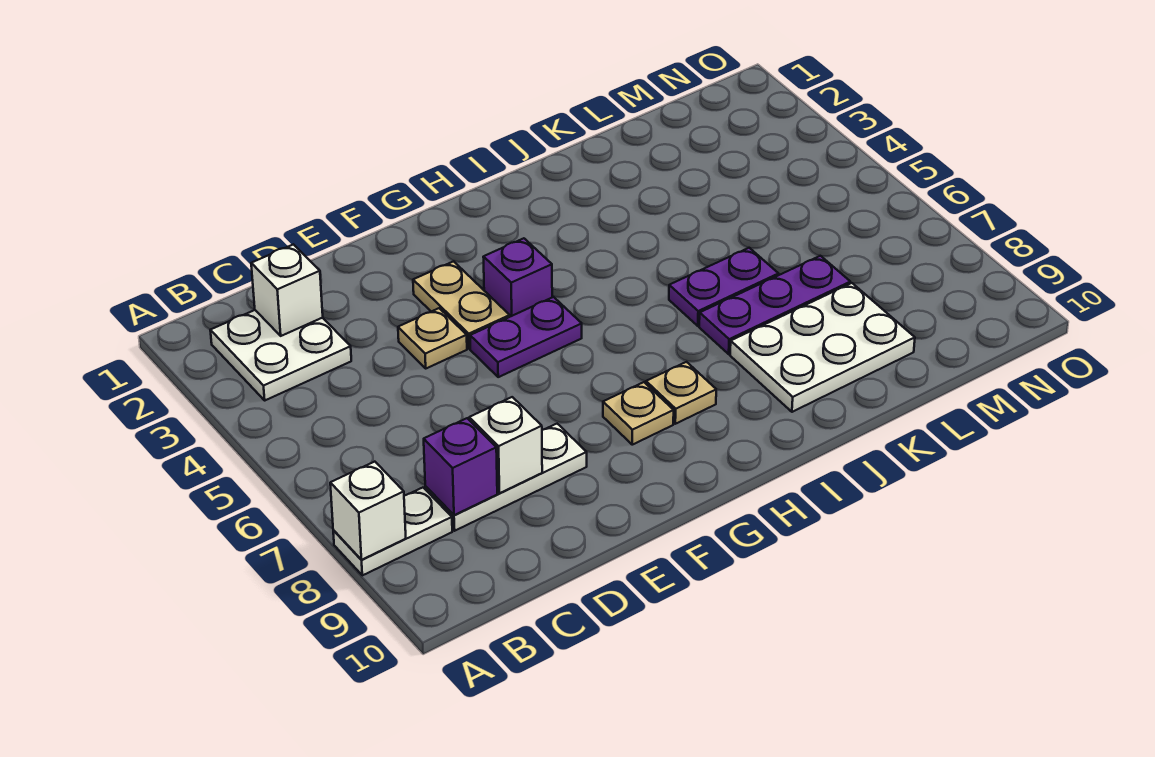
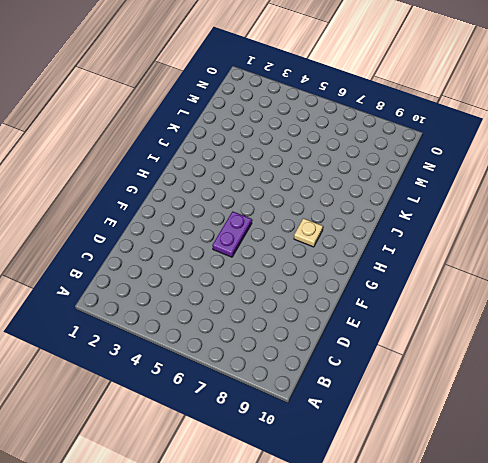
none -> white plate A8:B8 level 1
none -> white plate B2:C3 level 1
none -> white plate C8:E8 level 1

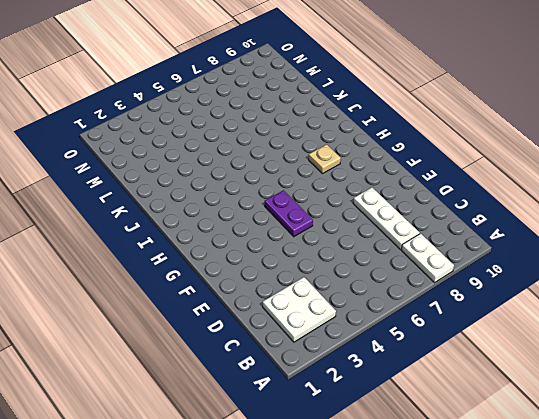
none -> tan plate E4 level 1
none -> tan plate F3:F4 level 1
none -> purple brick G4 level 1

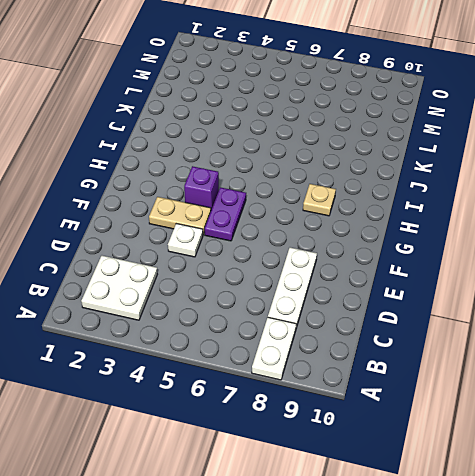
white plate E4 level 1 -> tan plate E4 level 1
none -> tan plate G8 level 1
none -> purple plate J6:K6 level 1
none -> purple plate J7:L7 level 1

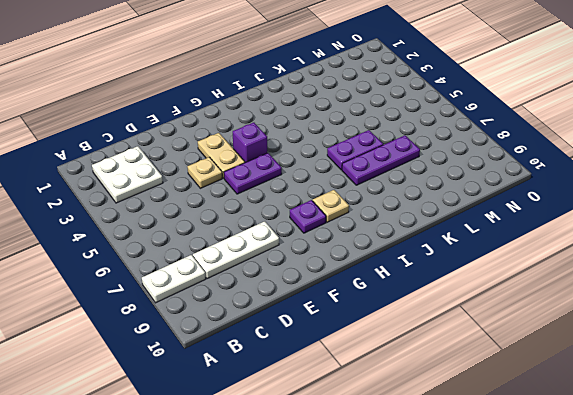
purple plate G8 level 1 -> tan plate G8 level 1
none -> white plate J8:L9 level 1
none -> white brick A8 level 2
none -> white brick C2 level 2

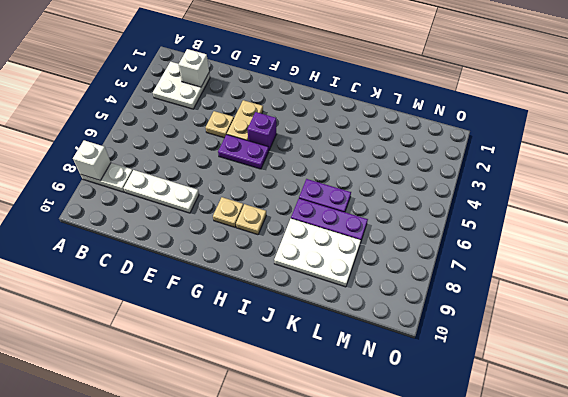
none -> purple brick C8 level 2
none -> white brick D8 level 2

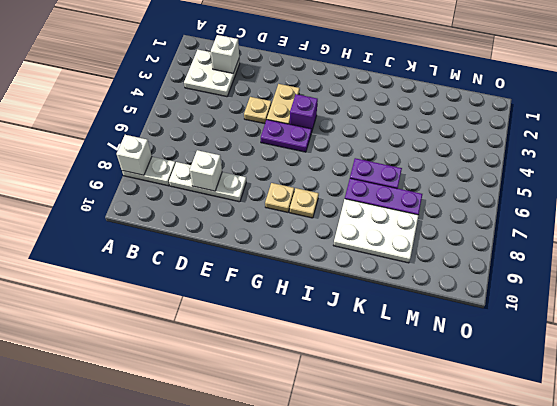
none -> purple brick C8 level 2

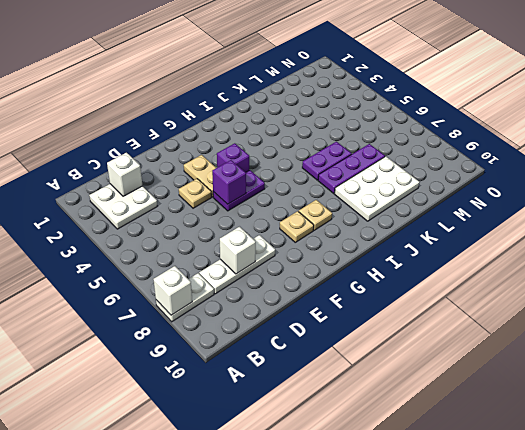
purple brick F5 level 2 -> purple brick C8 level 2

